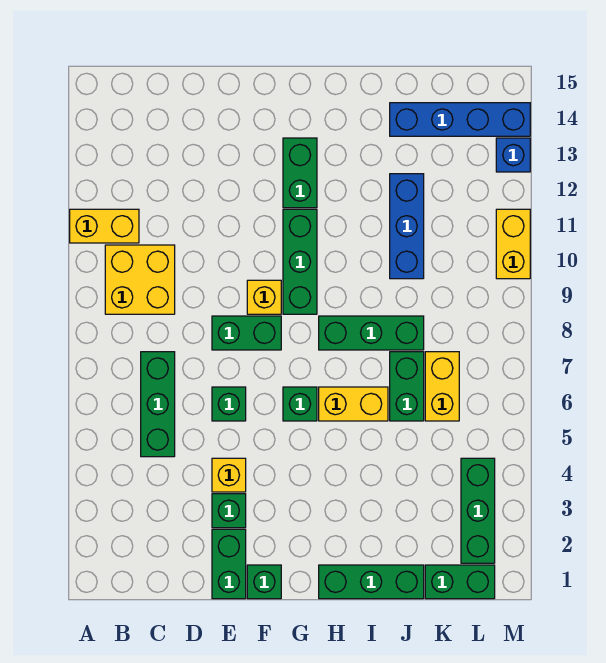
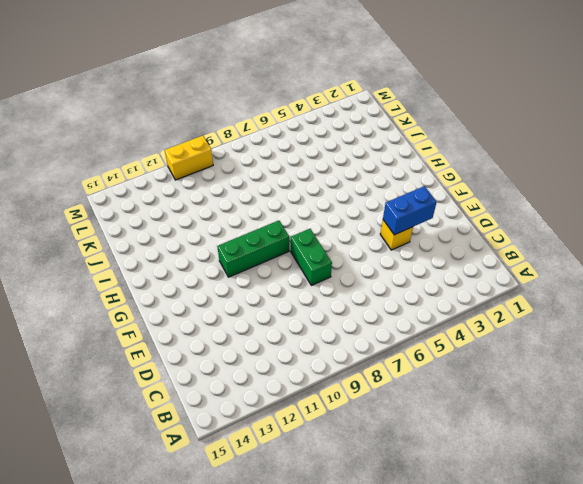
blue brick E3:E4 level 2 -> none
none -> yellow brick A11:B11 level 1
none -> yellow brick B9:C10 level 1
none -> green brick C5:C7 level 1

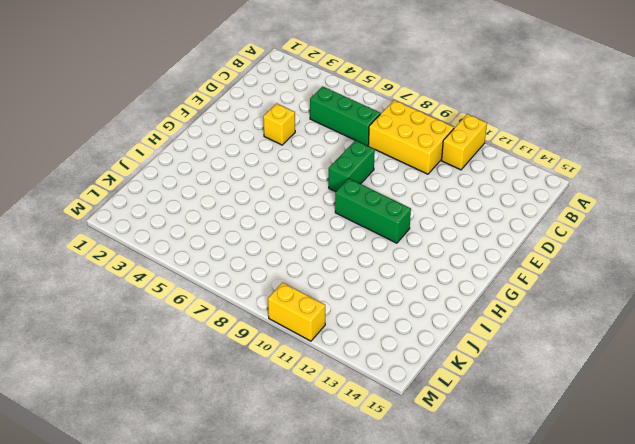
yellow brick B8:C10 level 1 -> yellow brick B9:C10 level 1
none -> green brick E1:E2 level 1
none -> green brick E3 level 1
none -> green brick E6 level 1

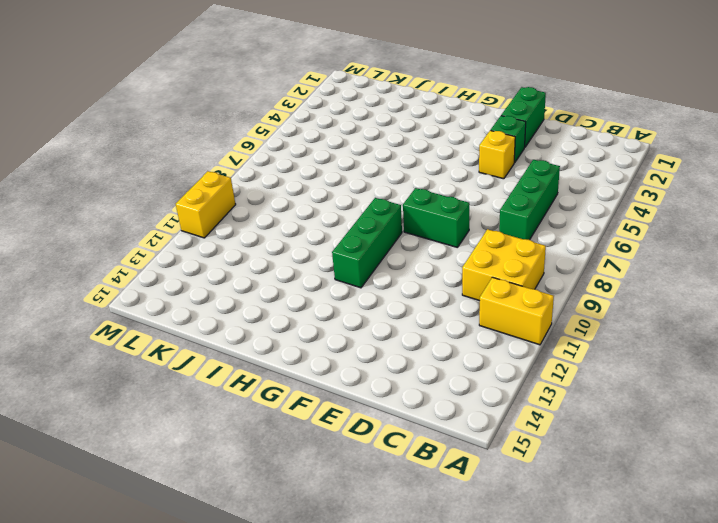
none -> green brick E6 level 1
none -> green brick F1 level 1
none -> yellow brick F9 level 1

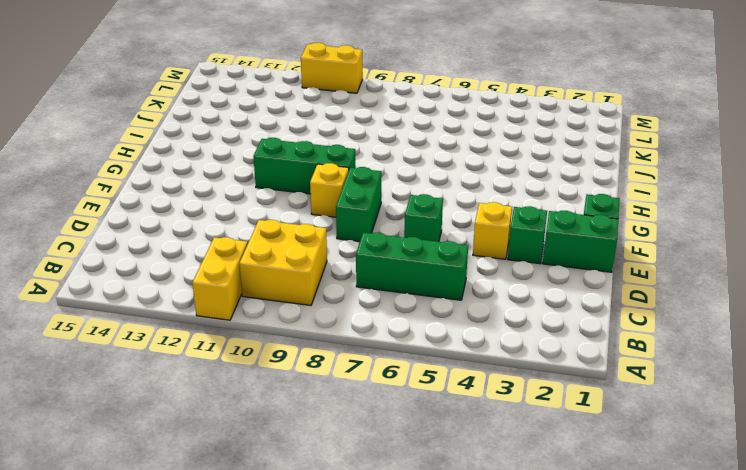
none -> green brick G6 level 1
none -> green brick G12:G13 level 1
none -> green brick H1:J1 level 1

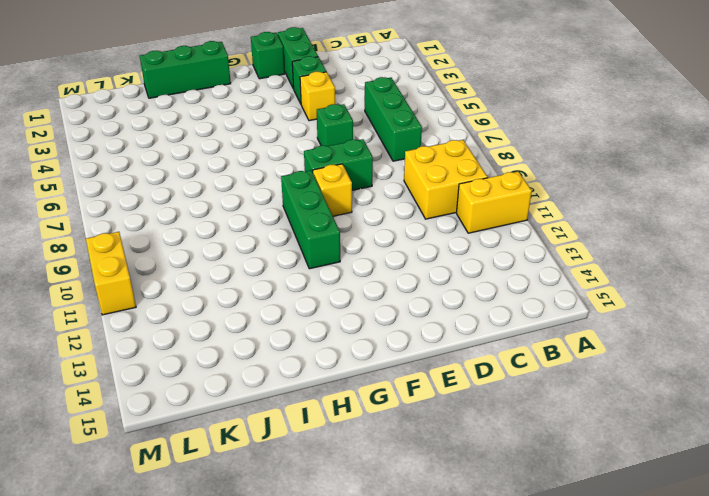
none -> green brick G6 level 1
none -> green brick G12:G13 level 1
none -> yellow brick H6:I6 level 1

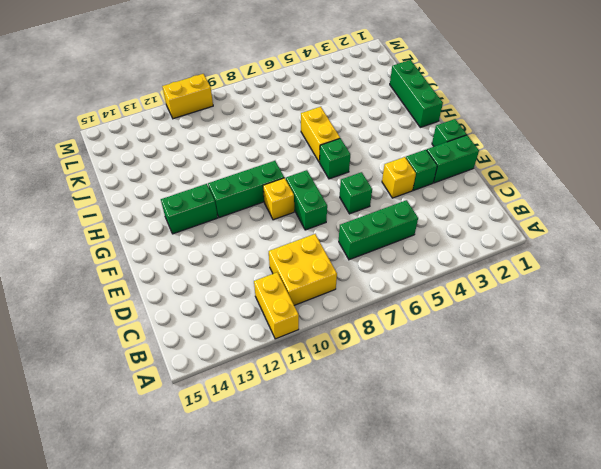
none -> green brick H8:J8 level 1
none -> green brick J6:J7 level 1
none -> blue brick J10:J12 level 1

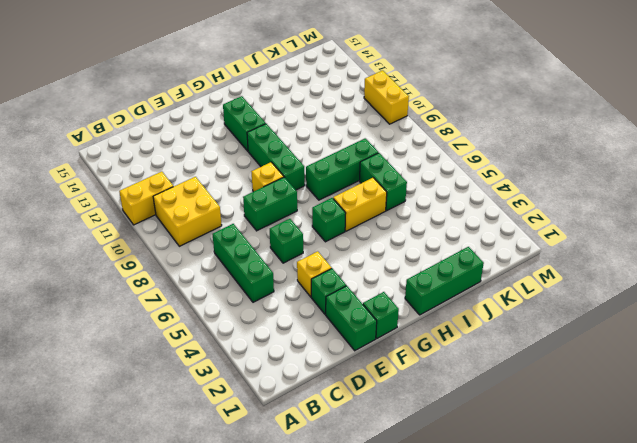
none -> blue brick J10:J12 level 1
none -> blue brick J14:M14 level 1
none -> green brick K1:L1 level 1

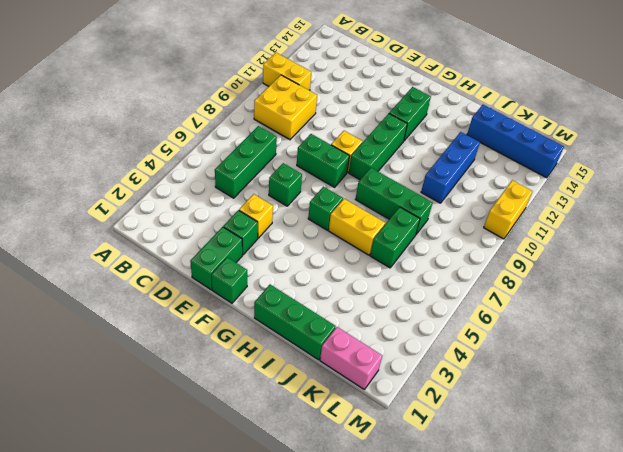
pink brick K1:L1 level 1 -> green brick K1:L1 level 1
none -> yellow brick K6:K7 level 1
none -> green brick L2:L4 level 1
none -> blue brick M13 level 1

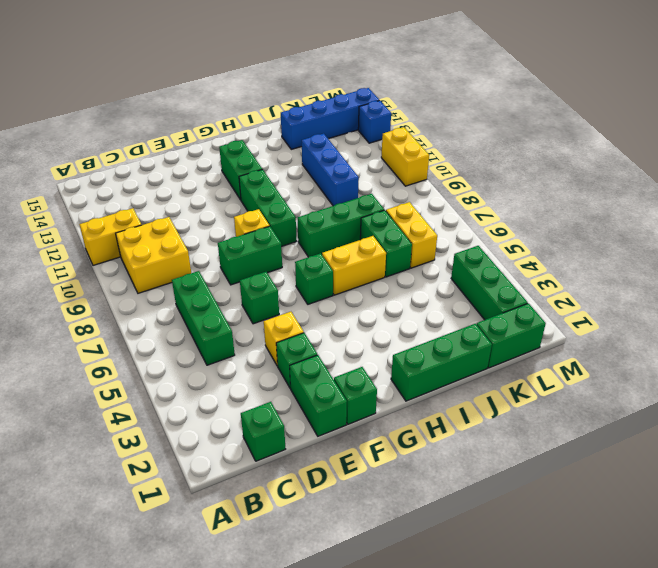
green brick C1 level 1 -> none

